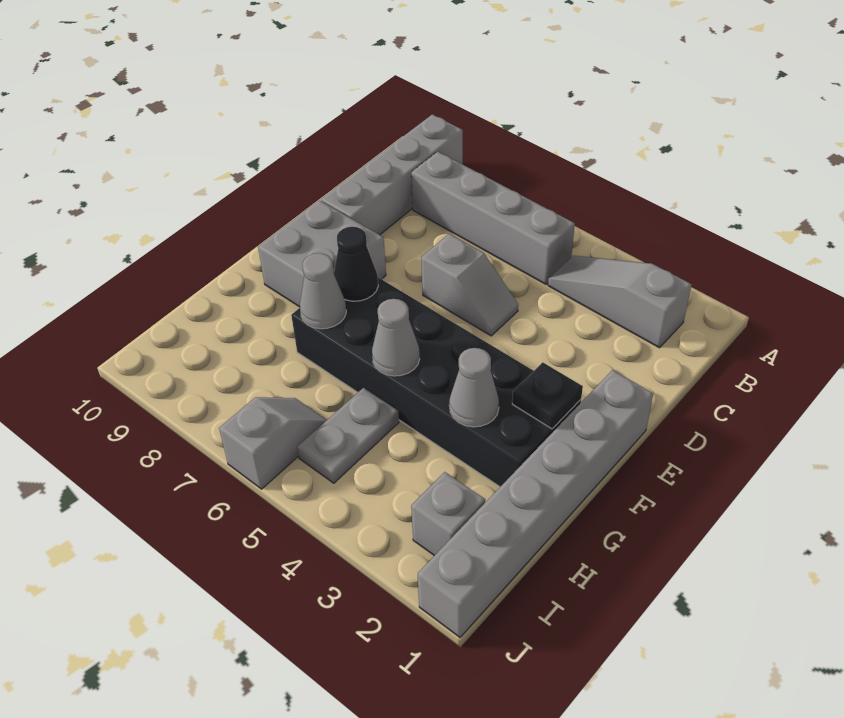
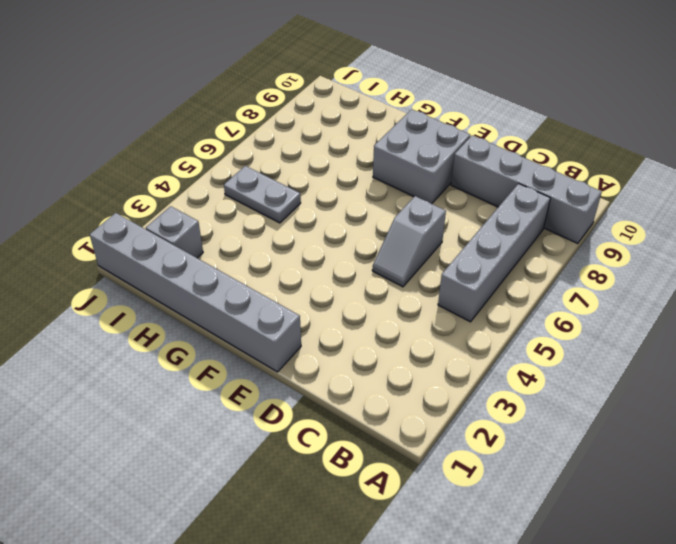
none -> grey slope B2:B4 level 1 top 2
none -> black brick F2:G7 level 1
none -> grey slope I6:J6 level 1 top J

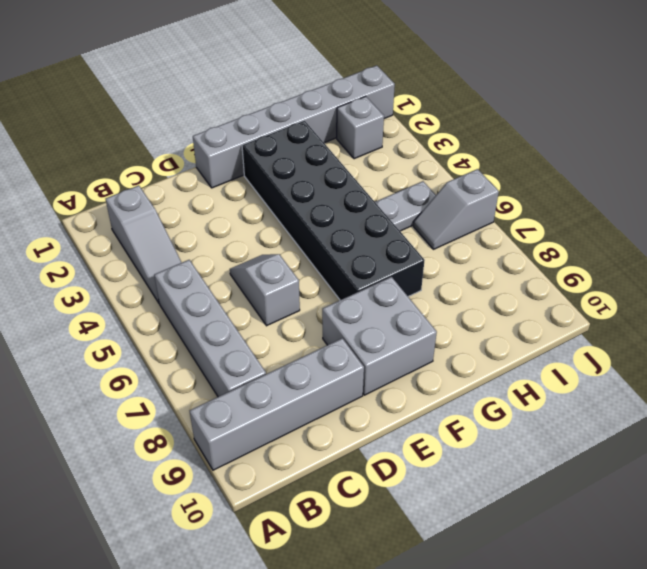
none -> black plate F2 level 2
none -> black cone F7 level 2
none -> grey cone G3 level 2

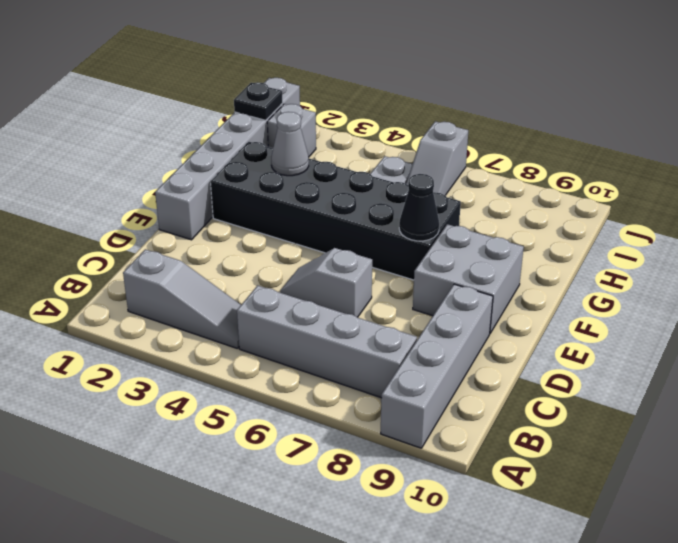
black plate I1 level 2 -> black plate F2 level 2
none -> grey cone G5 level 2
none -> grey cone G7 level 2

